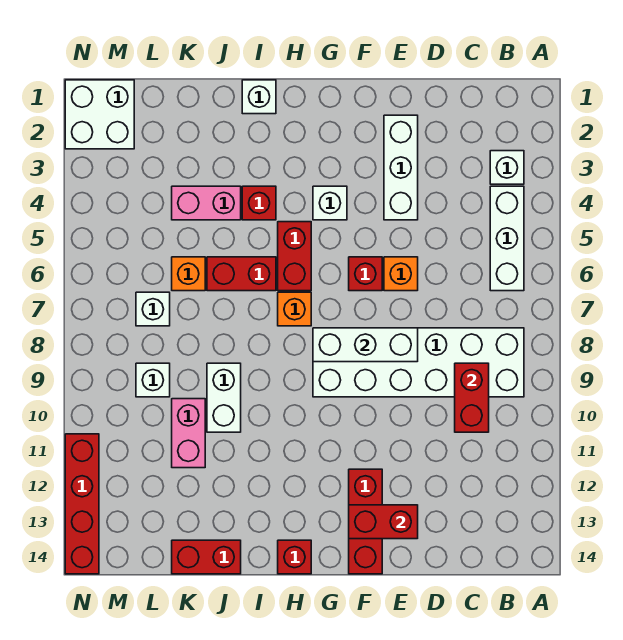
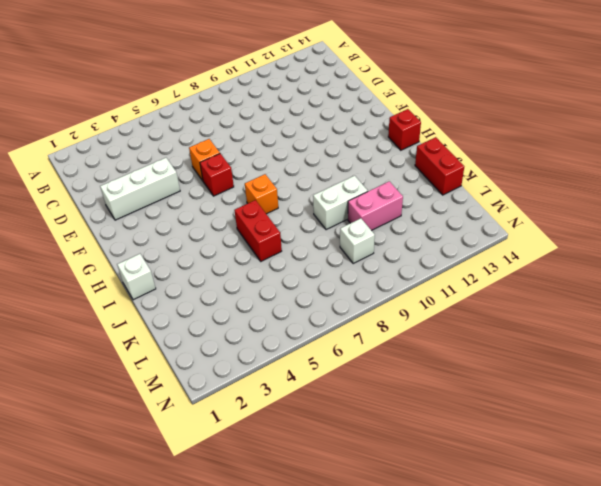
none -> white brick B3 level 1
none -> white brick B4:B6 level 1
none -> white brick B8:G9 level 1

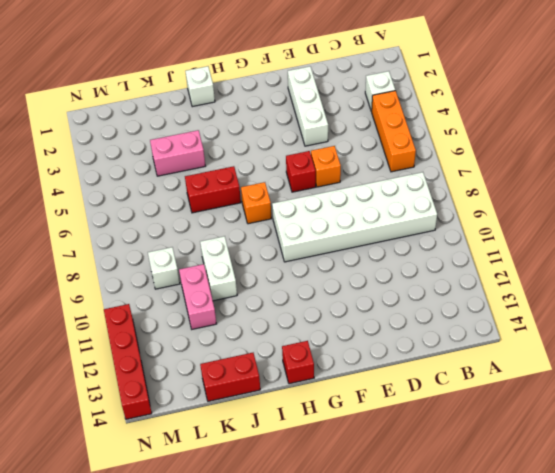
orange brick B4:B6 level 1 -> white brick B4:B6 level 1
none -> red brick F12:F14 level 1
none -> white brick G4 level 1
none -> red brick H5:H6 level 1

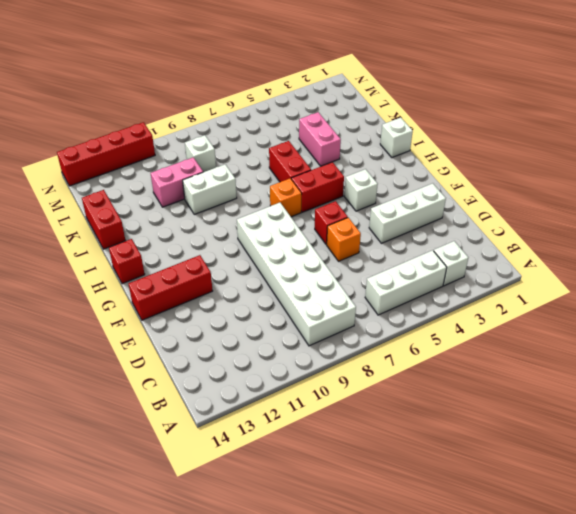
none -> red brick I4 level 1
none -> orange brick K6 level 1
none -> white brick L7 level 1

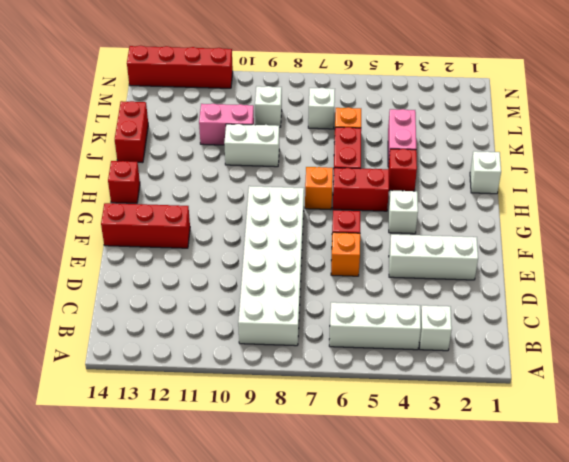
none -> white brick M1:N2 level 1
none -> red brick C9:C10 level 2
none -> white brick E8:G8 level 2

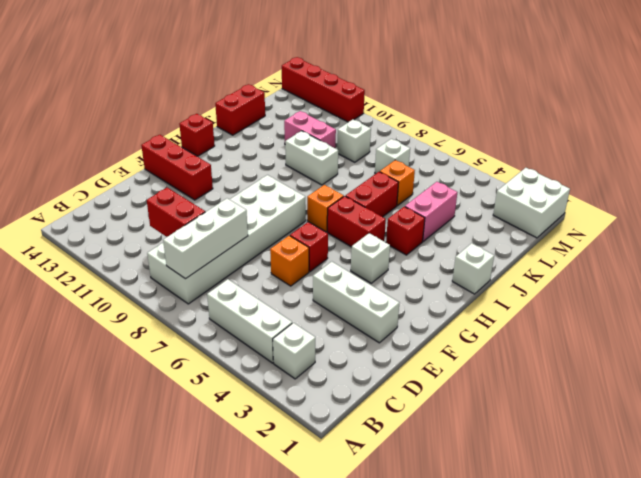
white brick B8:D8 level 2 -> white brick E8:G8 level 2
none -> red brick E13:F13 level 2

